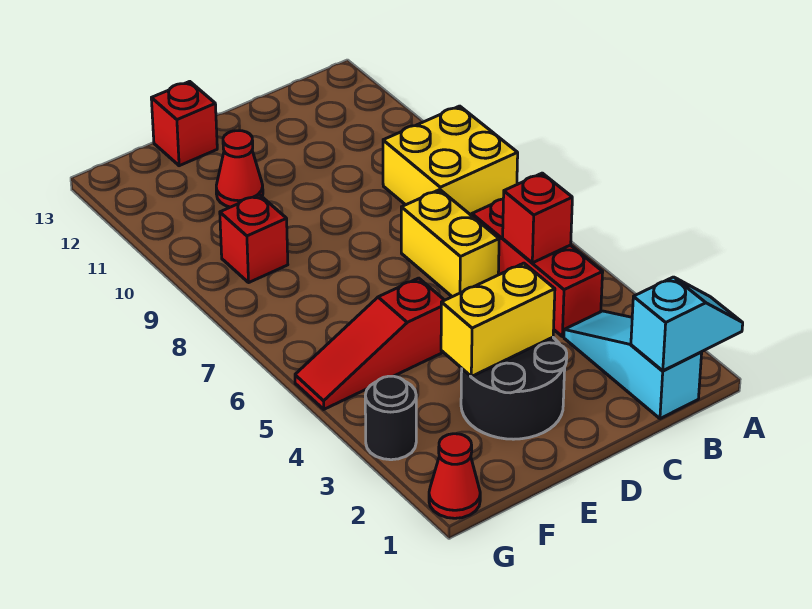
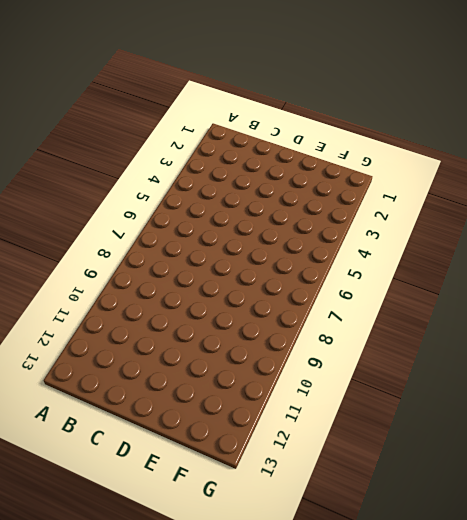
none -> yellow brick A8:B9 level 1
none -> cyan slope B1:B3 level 1 top 1
none -> red brick B4:B6 level 1

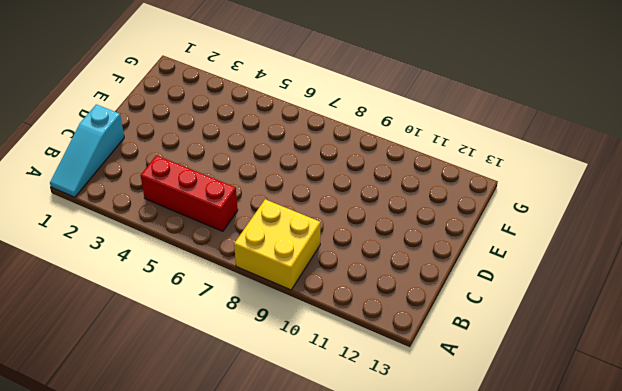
cyan slope A1:C1 level 1 top C -> cyan slope B1:B3 level 1 top 1
none -> yellow brick C6:C7 level 1
none -> black round brick D2:E3 level 1
none -> red slope E5:G5 level 1 top E

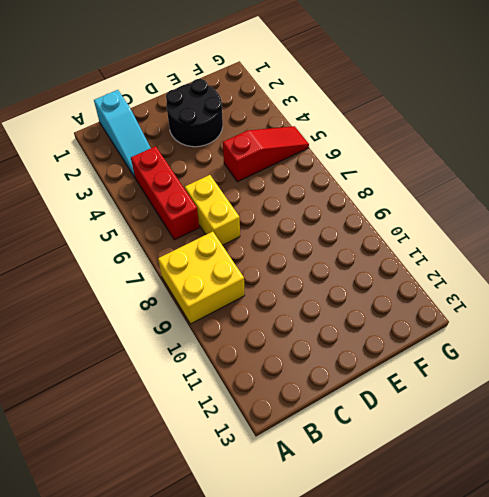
none -> red cone E11 level 1
none -> red brick E13 level 1
none -> red brick F9 level 1

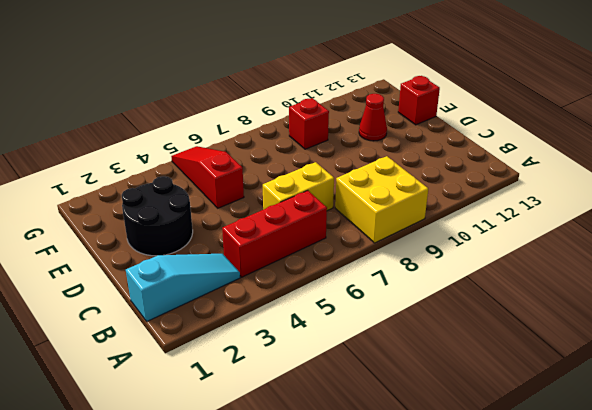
none -> red cone G1 level 1
none -> black round brick G3 level 1
none -> cyan slope A1:B1 level 2 top B

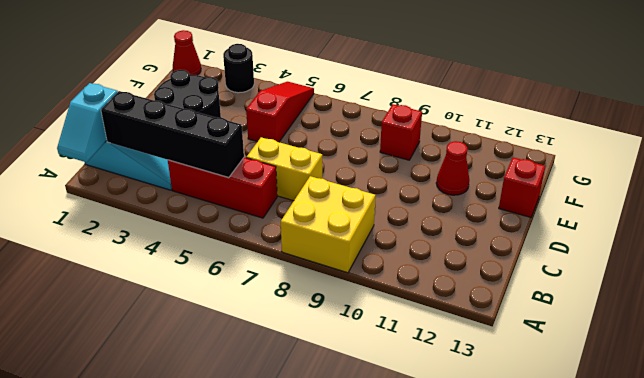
black brick B2:B5 level 2 -> red brick B5 level 2
none -> yellow brick D3:E3 level 2

